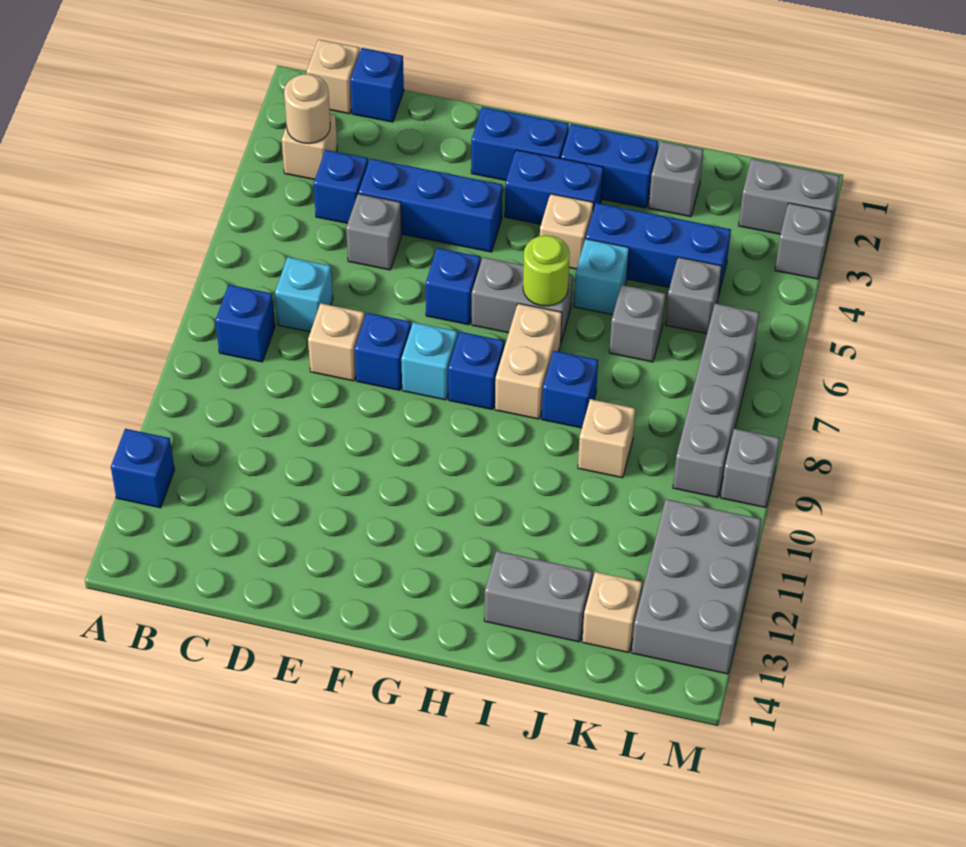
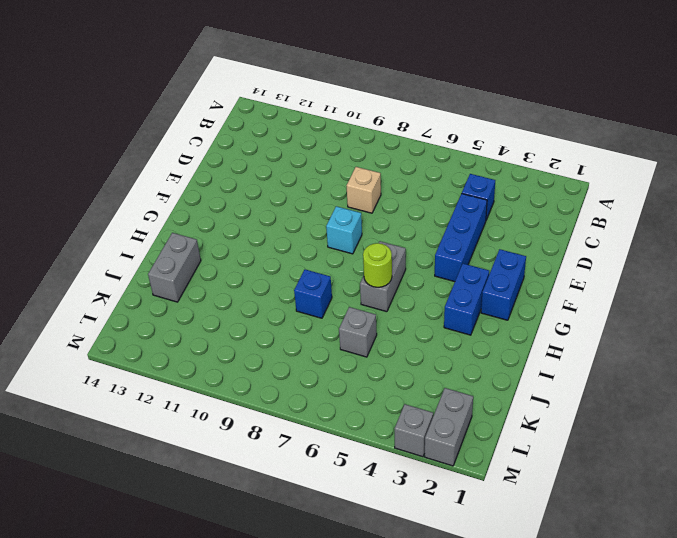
none -> blue brick A12 level 1
none -> tan brick B1 level 1
none -> tan brick B3 level 1
none -> blue brick B8 level 1

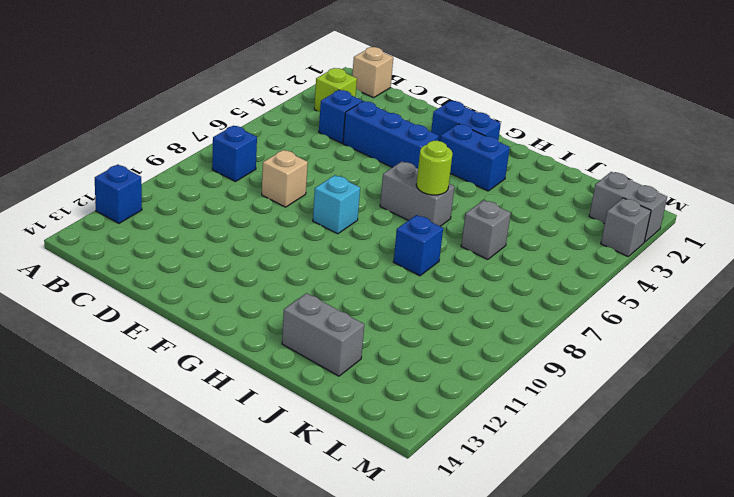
lime brick B3 level 1 -> tan brick B3 level 1
none -> blue brick C1 level 1
none -> cyan brick C7 level 1
none -> grey brick D5 level 1
none -> blue brick E8 level 1

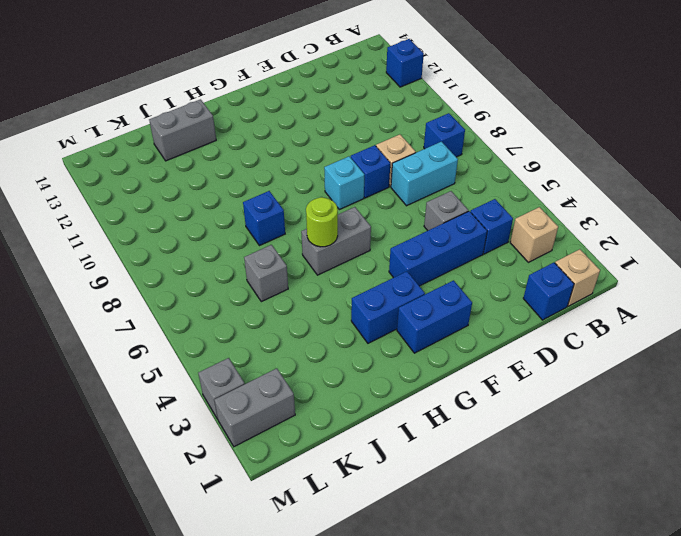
cyan brick C7:D7 level 1 -> cyan brick C7 level 1
none -> blue brick F6 level 1
none -> blue brick G8 level 1
none -> blue brick H2:I2 level 1
none -> tan brick H4 level 1

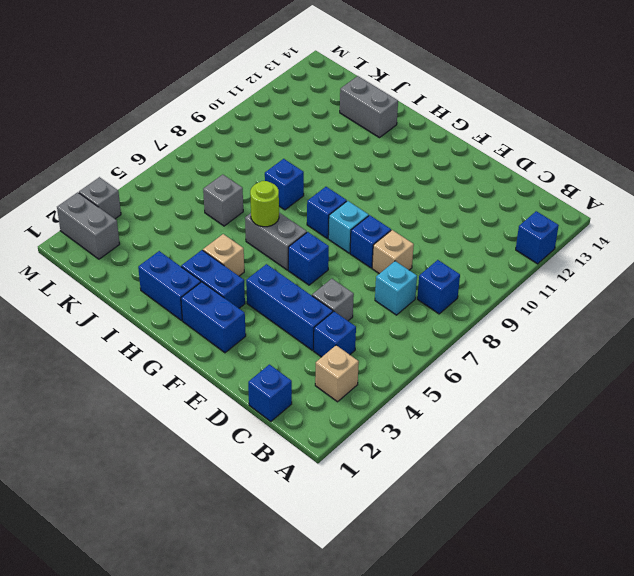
none -> tan brick B1 level 1
none -> tan brick H7:H8 level 1
none -> blue brick I4:K4 level 1
none -> cyan brick I5 level 1

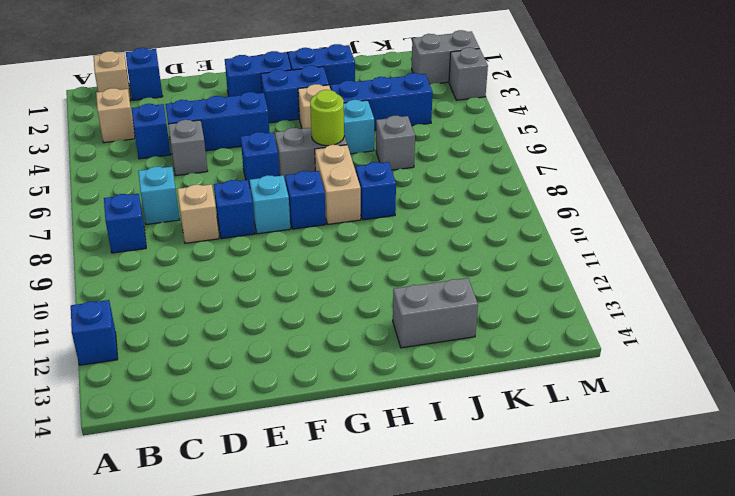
none -> grey brick J2 level 1
none -> tan brick J9 level 1
none -> grey brick K5 level 1
none -> tan brick K13 level 1

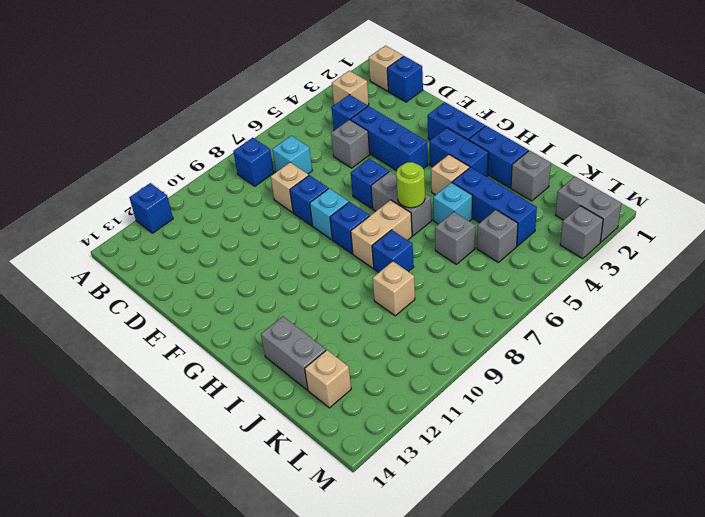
none -> grey brick L6:L9 level 1
none -> grey brick L11:M13 level 1
none -> grey brick M9 level 1
none -> tan round brick B3 level 2

